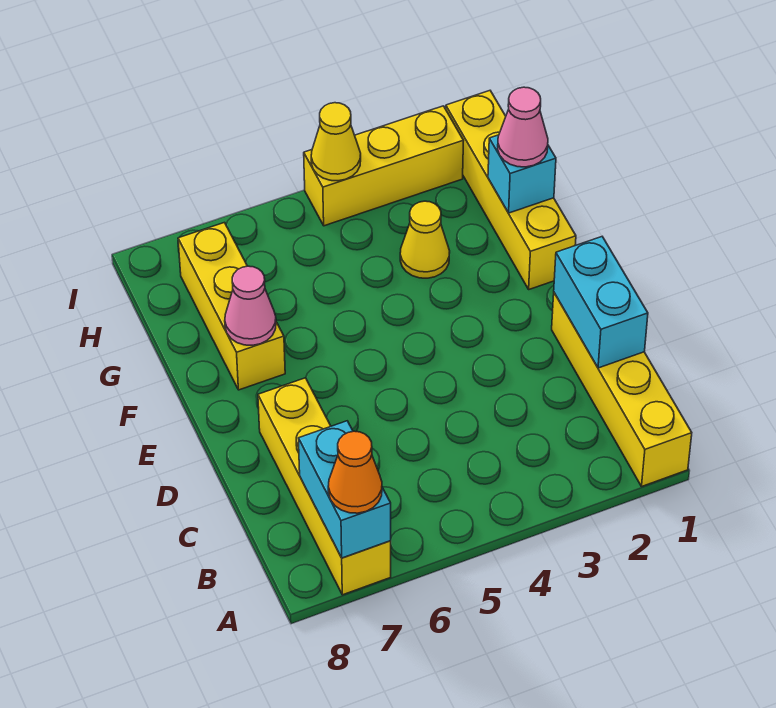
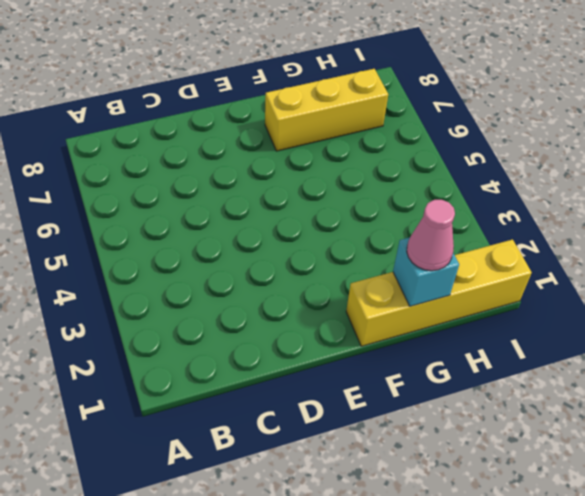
none -> yellow brick A1:D1 level 1
none -> yellow brick A7:D7 level 1
none -> yellow cone G3 level 1

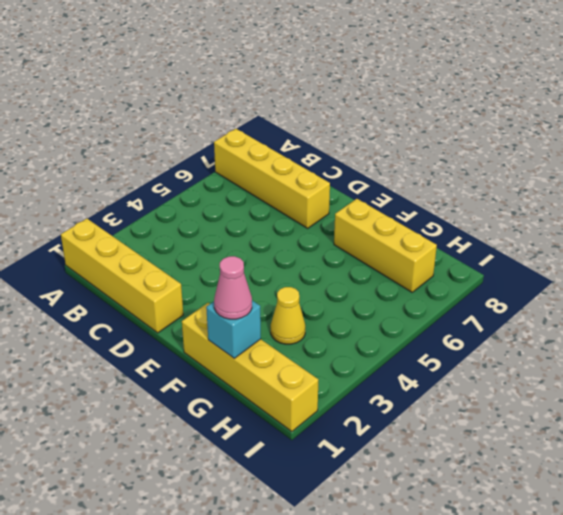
none -> yellow brick I2:I4 level 1
none -> cyan brick A7:B7 level 2
none -> cyan brick C1:D1 level 2

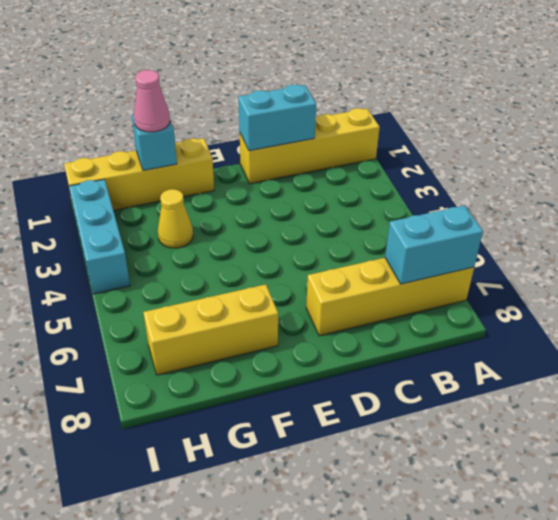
cyan brick I2:I4 level 1 -> yellow brick I2:I4 level 1
none -> pink cone F7 level 2
none -> yellow cone I4 level 2
none -> orange cone A7 level 3

